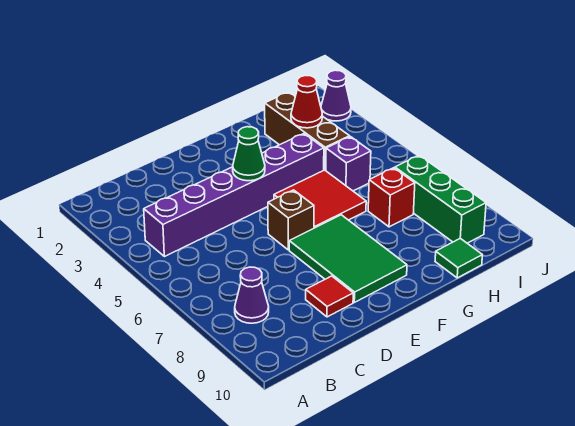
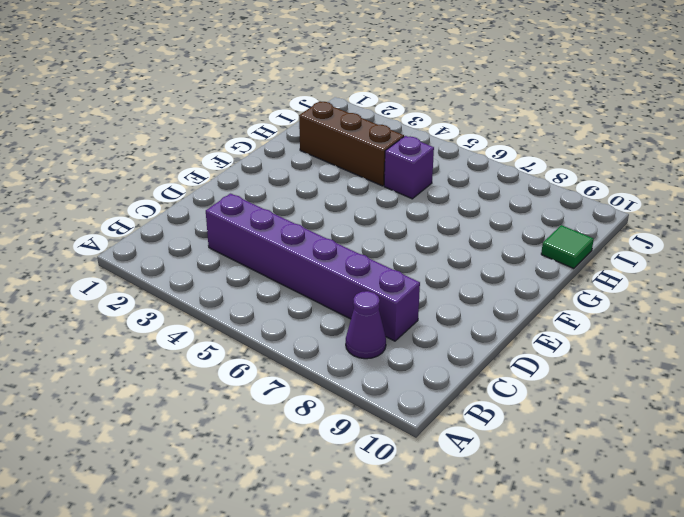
purple brick C3:C8 level 1 -> purple brick B4:G4 level 1
none -> red tile D9 level 1
none -> brown brick E6 level 1
none -> green tile E7:F9 level 1

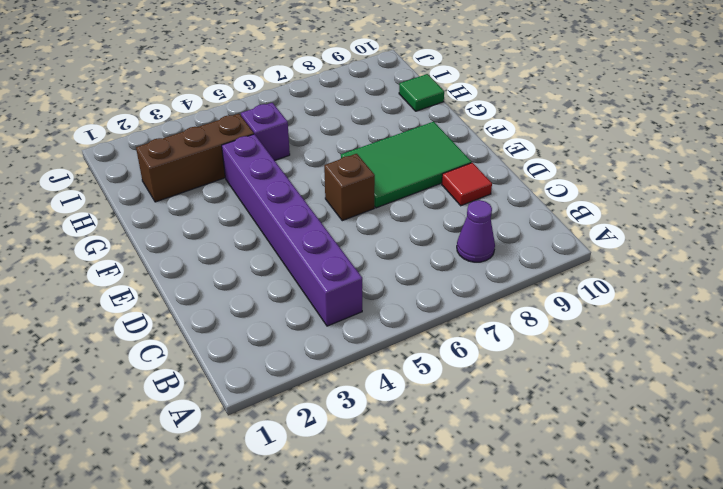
none -> red tile F5:G6 level 1
none -> red brick H7 level 1
none -> green brick I7:I9 level 1

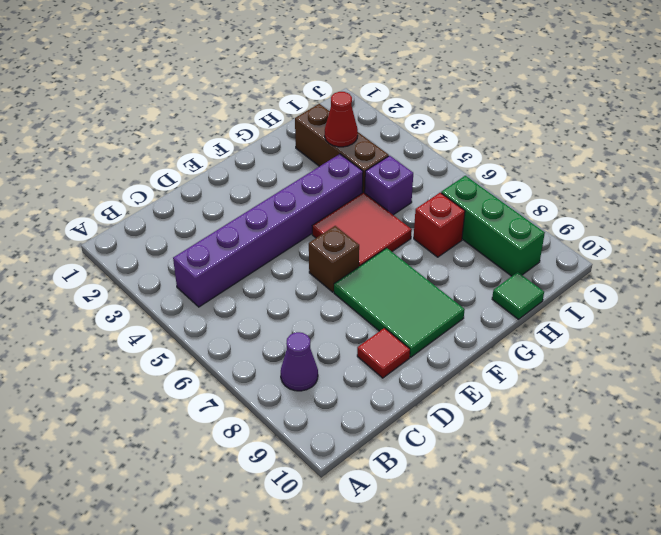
none -> purple cone J2 level 1
none -> green cone E4 level 2

